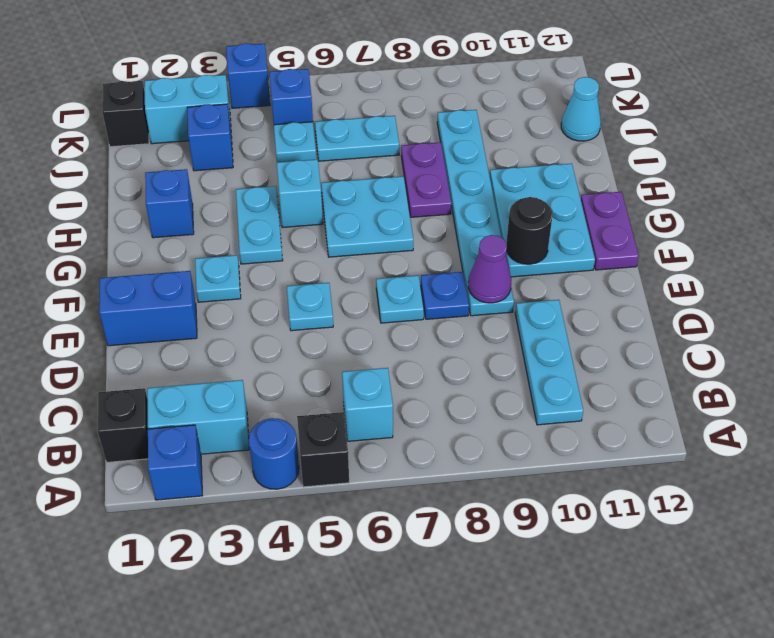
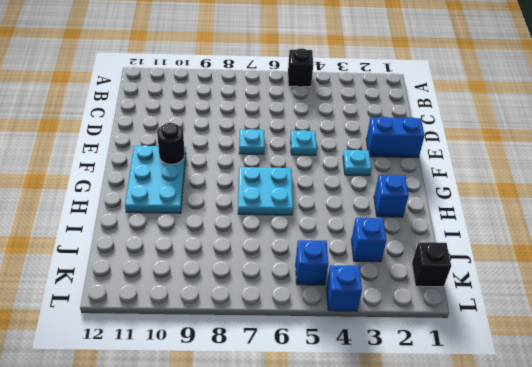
none -> blue brick A2 level 1
none -> blue round brick A4 level 1
none -> black brick B1 level 1
none -> cyan brick B2:B3 level 1

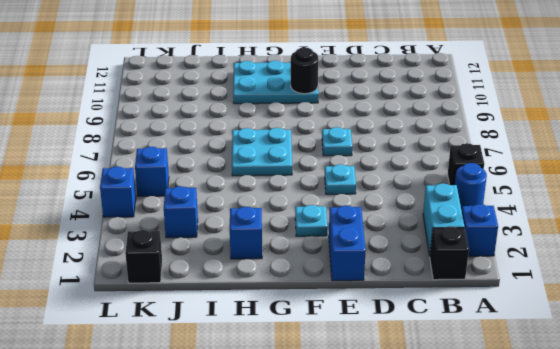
none -> cyan brick B6 level 1
none -> cyan plate B10:D10 level 1
none -> blue plate E8 level 1
none -> cyan plate E9:J9 level 1

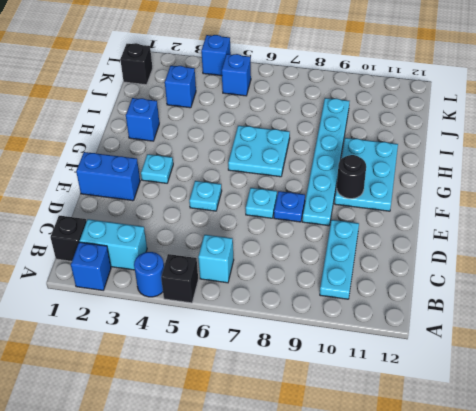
none -> purple plate F12:G12 level 1
none -> cyan plate G4:H4 level 1
none -> cyan brick H5 level 1
none -> purple plate H8:I8 level 1

